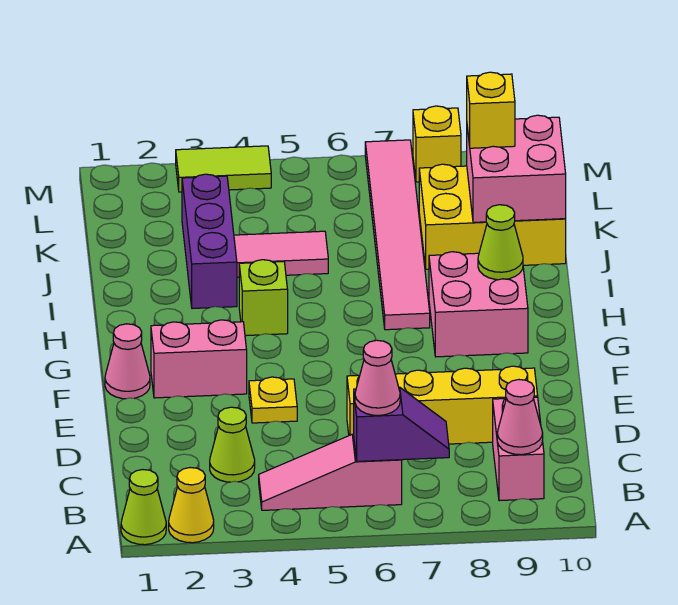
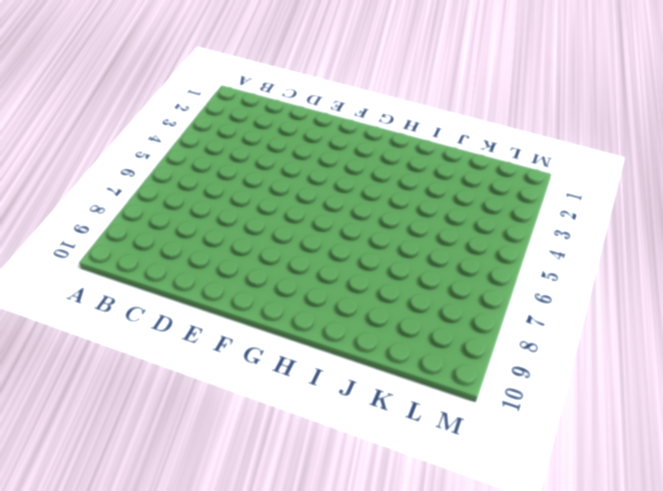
none -> lime cone A1 level 1
none -> yellow cone A2 level 1
none -> pink slope B4:B6 level 1 top 6

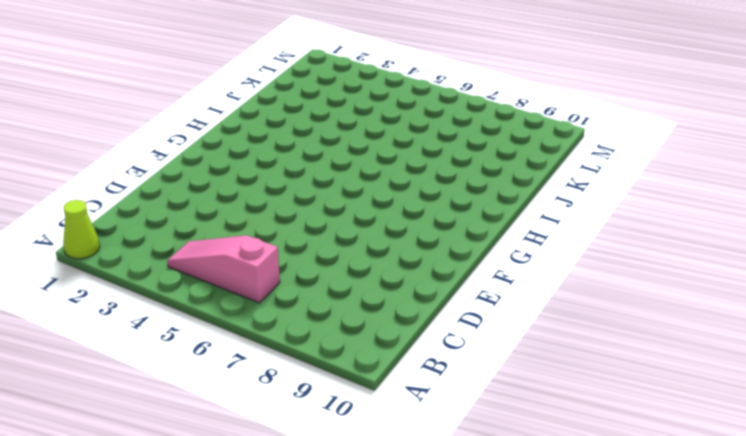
none -> yellow cone A2 level 1
none -> pink brick B9:C9 level 1
none -> lime cone C3 level 1

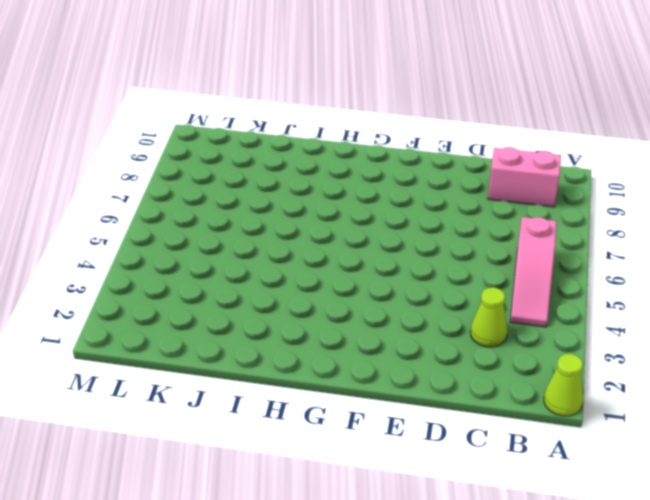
none -> yellow cone A2 level 1
none -> yellow brick D6:D9 level 1
none -> yellow plate E4 level 1

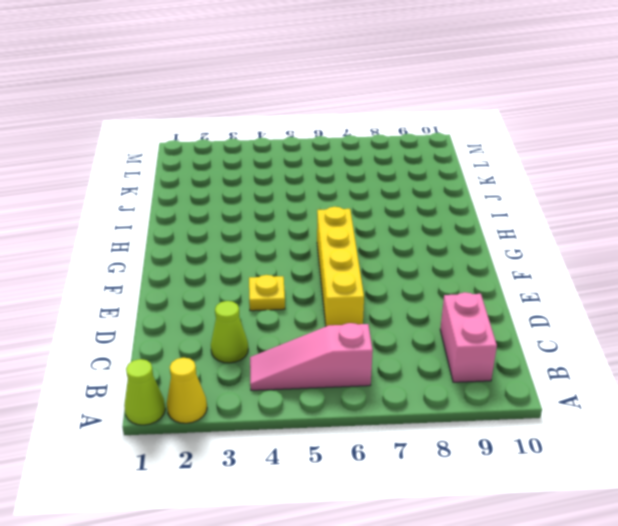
yellow brick D6:G6 level 1 -> yellow brick D6:D9 level 1
none -> pink cone F1 level 1
none -> pink brick F2:F3 level 1
none -> pink brick G8:H9 level 1

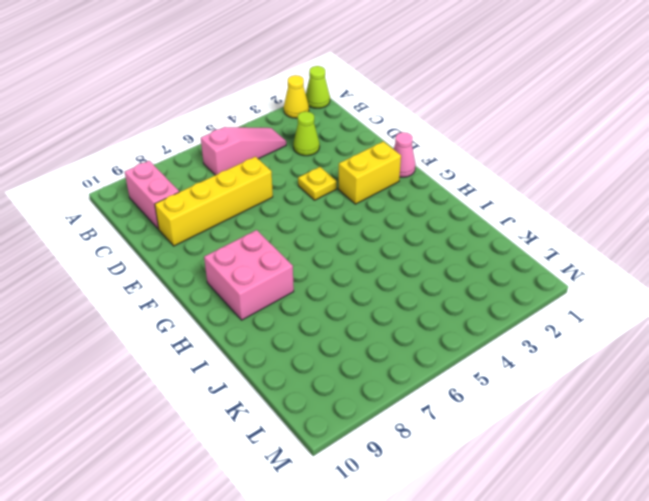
yellow brick F2:F3 level 1 -> pink brick F2:F3 level 1
none -> lime brick H4 level 1
none -> pink tile H7:M7 level 1
none -> purple brick I3:K3 level 1

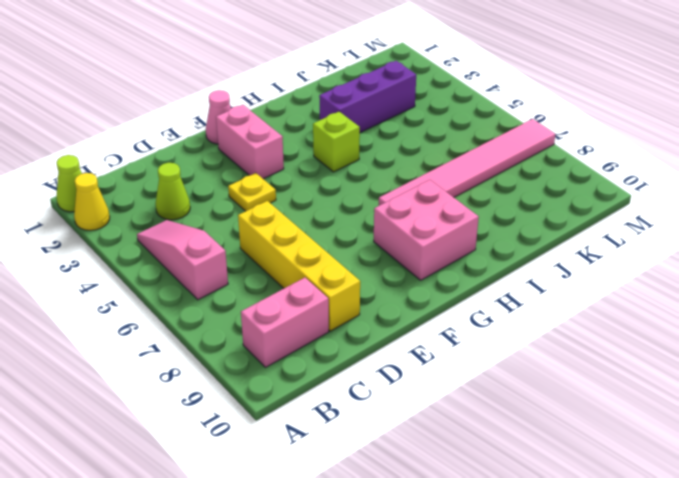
none -> pink tile J4:J5 level 1
none -> yellow brick J8:K10 level 1
none -> lime tile M3:M4 level 1

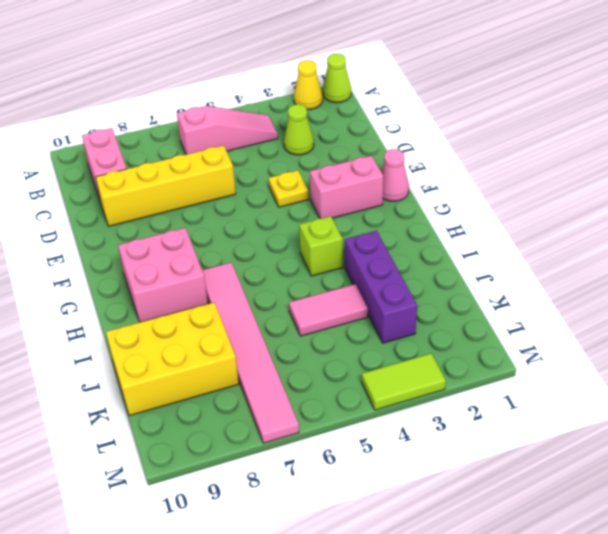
none -> yellow brick M8 level 1
none -> purple slope B6:B7 level 2 top 6
none -> pink cone B9 level 2

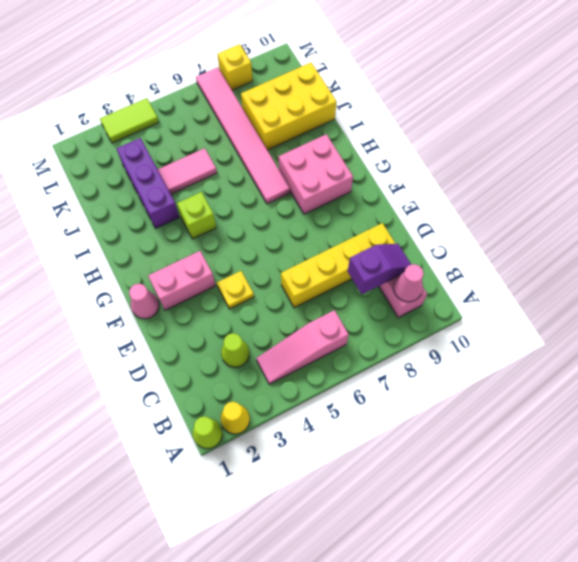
purple slope C8:C9 level 2 top 8 -> purple slope B6:B7 level 2 top 6
none -> lime cone H9 level 2
none -> pink brick J9:K10 level 2
none -> pink cone B6 level 3

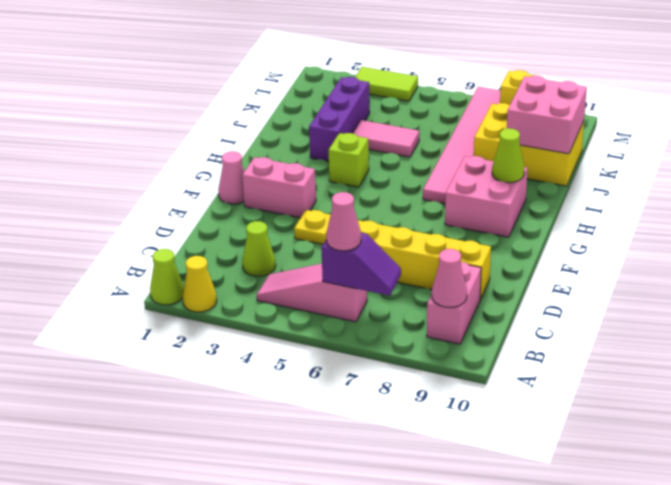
none -> yellow brick K9 level 3

